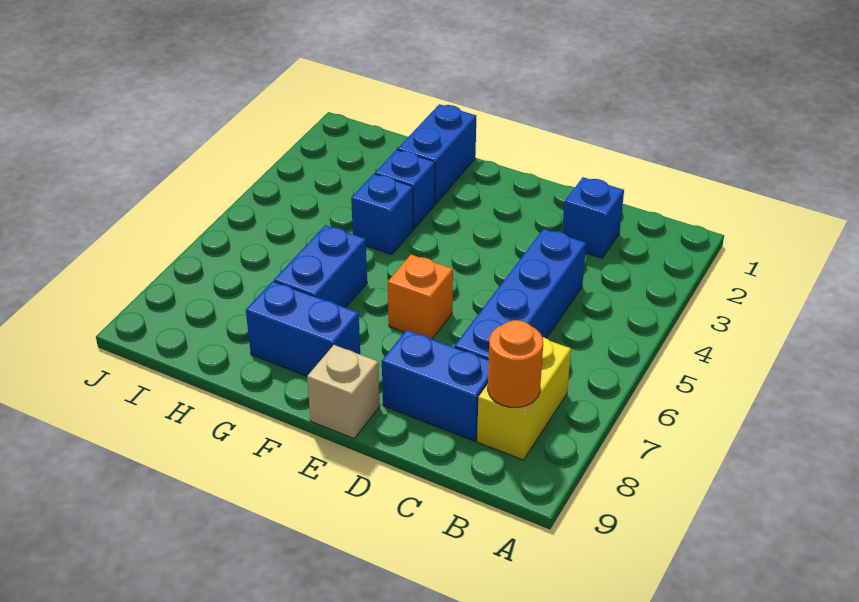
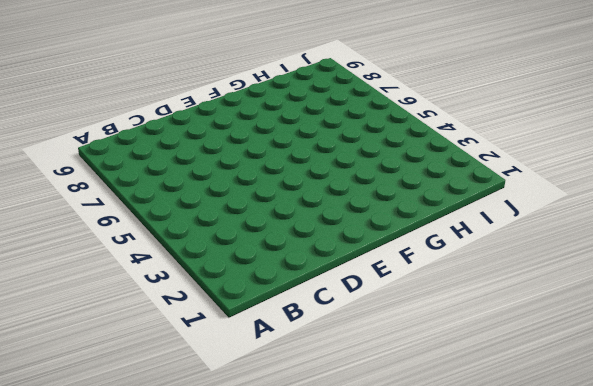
none -> yellow brick B7:B8 level 1
none -> blue brick C2 level 1
none -> blue brick C4:C7 level 1

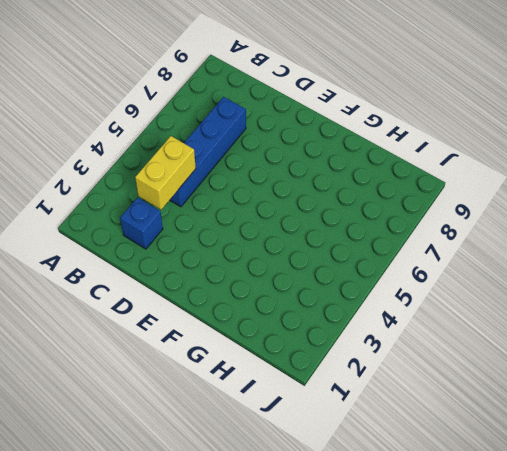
yellow brick C3:C4 level 2 -> yellow brick B7:B8 level 1
none -> blue brick C8:D8 level 1
none -> orange brick E6 level 1
none -> tan brick E9 level 1

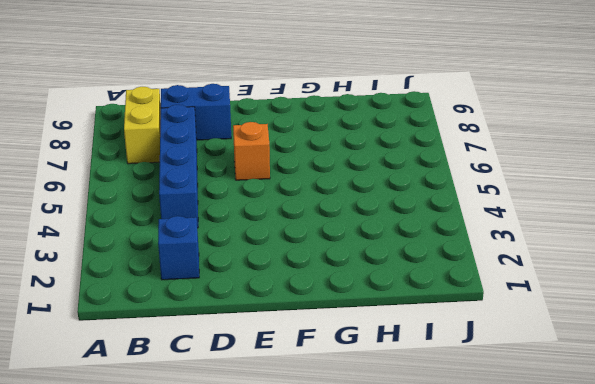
none -> tan brick E9 level 1
none -> blue brick F8:G8 level 1
none -> blue brick G1:G2 level 1

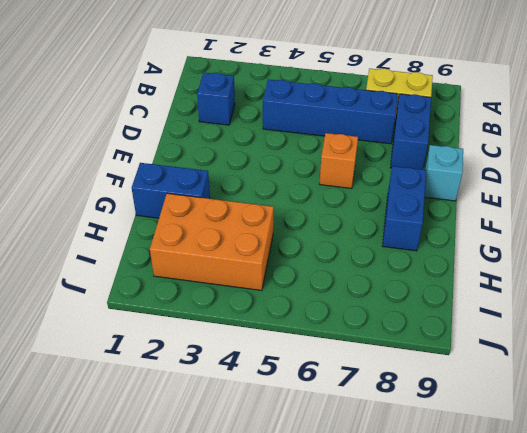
cyan brick E9 level 1 -> tan brick E9 level 1
orange brick H2:I4 level 1 -> none
none -> blue brick G3 level 1
none -> blue brick G4 level 1
none -> blue brick G6:G7 level 1

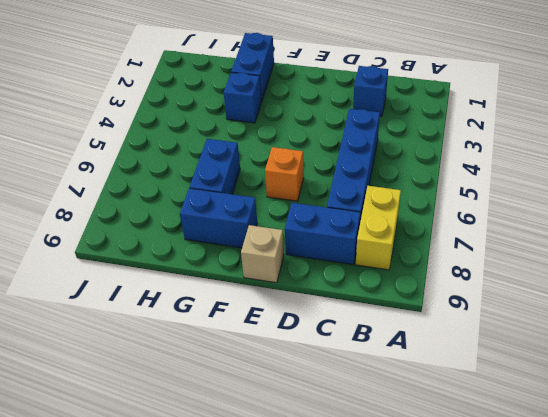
none -> blue brick G4 level 1
none -> orange round brick B8 level 2

